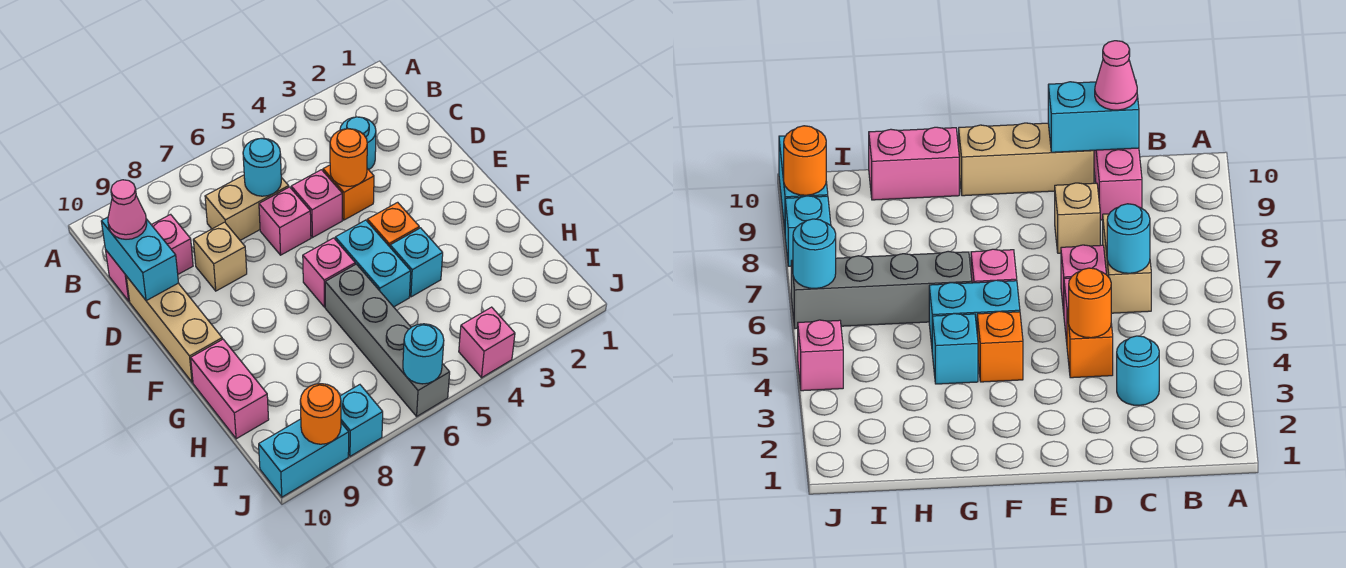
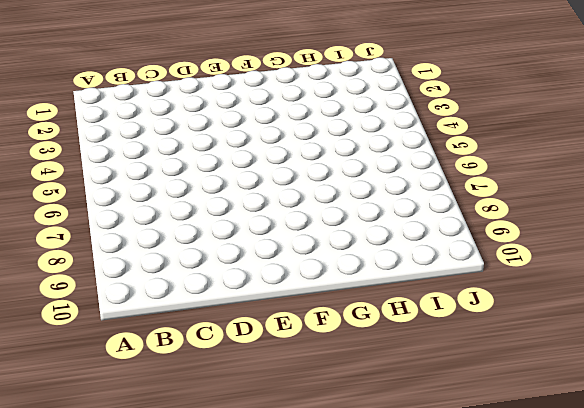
none -> cyan round brick C3 level 1
none -> tan brick C6:C7 level 1
none -> pink brick C9:C10 level 1

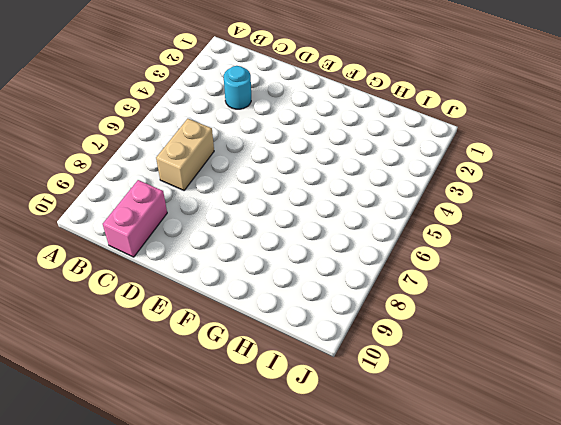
none -> orange brick D4 level 1
none -> pink brick D5 level 1
none -> pink brick D6 level 1

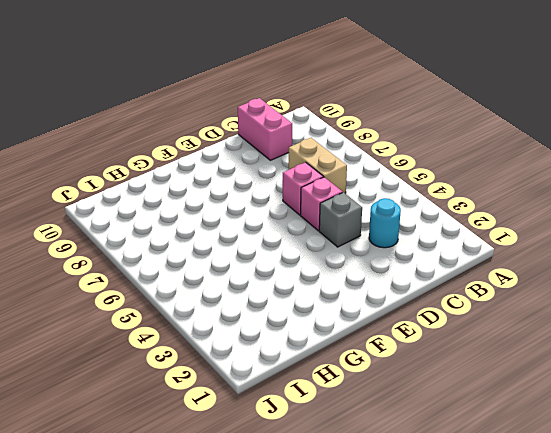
grey brick D4 level 1 -> orange brick D4 level 1
none -> tan brick D8 level 1
none -> tan brick D10:F10 level 1
none -> orange brick F4 level 1

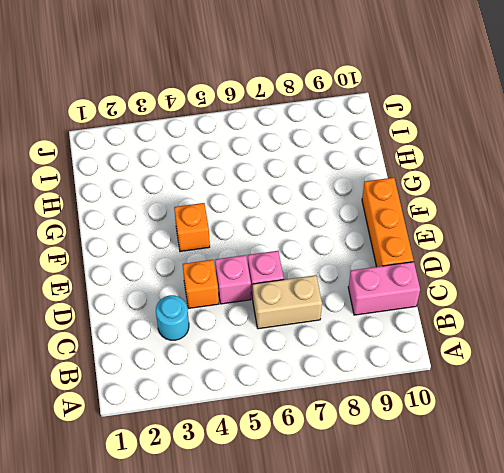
orange brick D10:F10 level 1 -> tan brick D10:F10 level 1
none -> tan brick D8 level 1
none -> cyan brick F5:G5 level 1
none -> pink brick F6 level 1

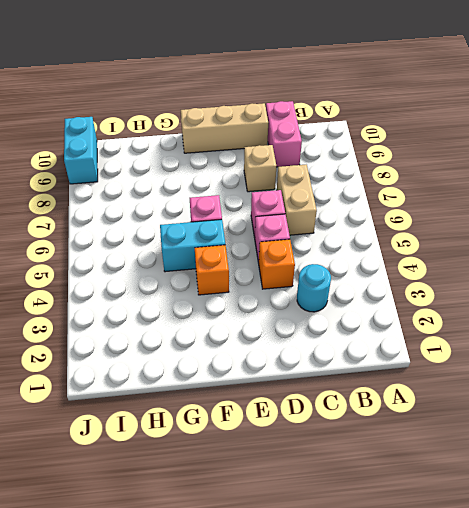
none -> cyan brick G4 level 1
none -> grey brick G6:J6 level 1
none -> pink brick G10:H10 level 1

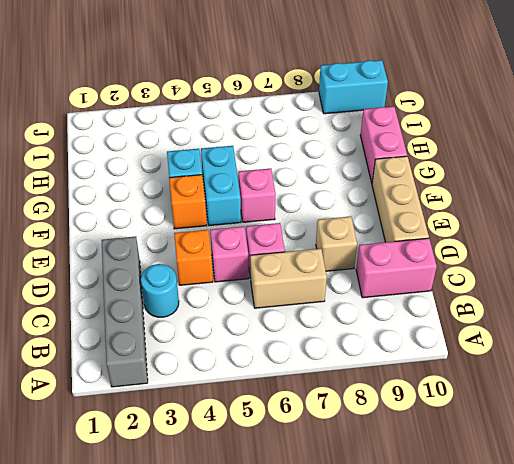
grey brick A2:D2 level 1 -> grey brick G6:J6 level 1
none -> pink brick J4 level 1
none -> cyan brick J8 level 1
none -> cyan round brick C6 level 2

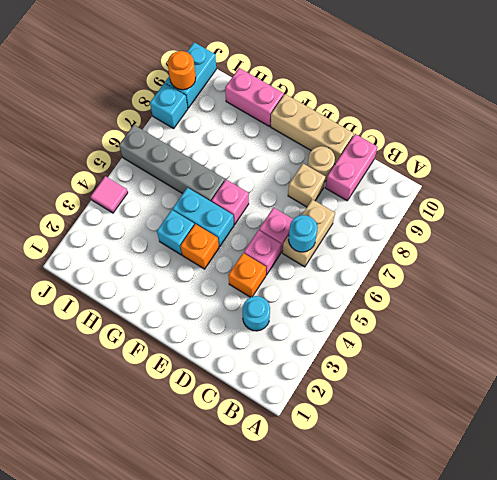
tan round brick D9 level 1 -> none
pink tile J4 level 1 -> pink brick J4 level 1
none -> cyan brick C10:D10 level 2
none -> orange round brick D4 level 2
none -> cyan round brick J6 level 2

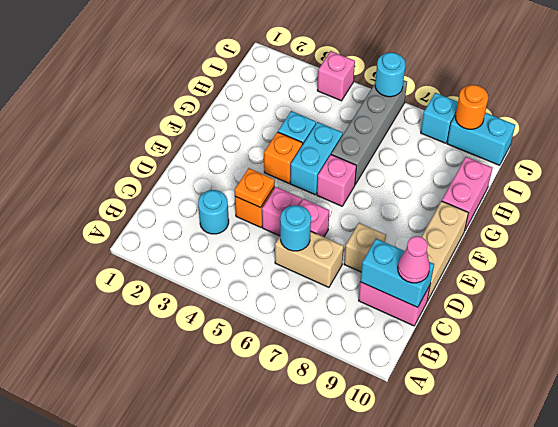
cyan brick C9:C10 level 2 -> cyan brick C10:D10 level 2
orange plate D4 level 2 -> orange round brick D4 level 2

